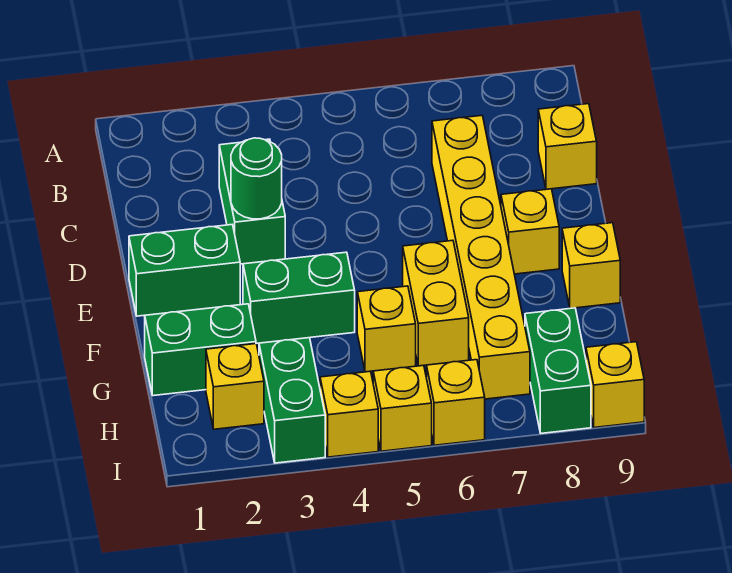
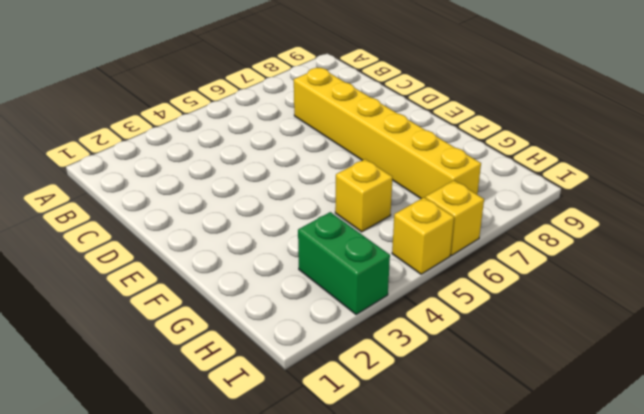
none -> green brick C3:D3 level 1
none -> yellow brick C9 level 1
none -> green brick E1:E2 level 1

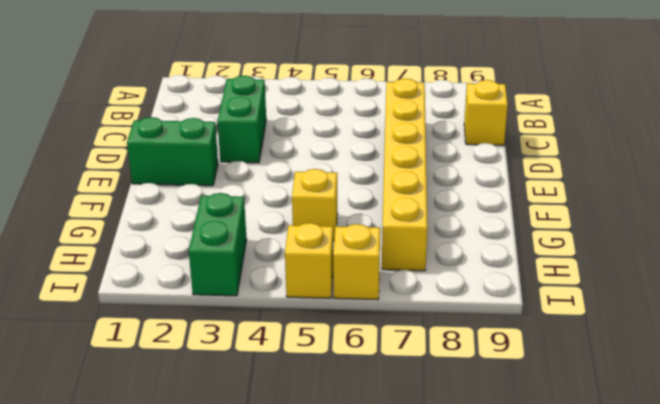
none -> yellow brick E8 level 1
none -> green brick F3:F4 level 1
none -> yellow brick F6:G6 level 1

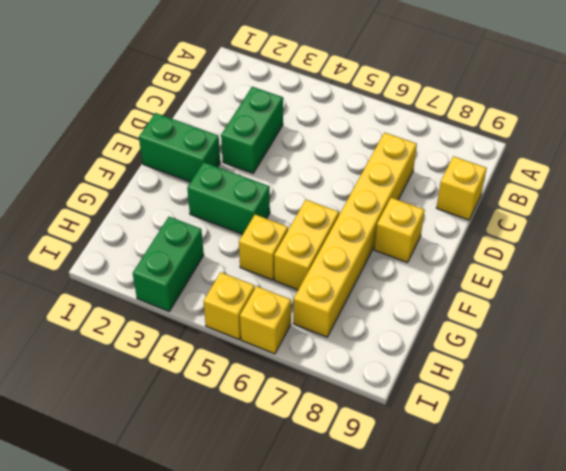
none -> yellow brick F9 level 1
none -> green brick G1:G2 level 1
none -> yellow brick H2 level 1

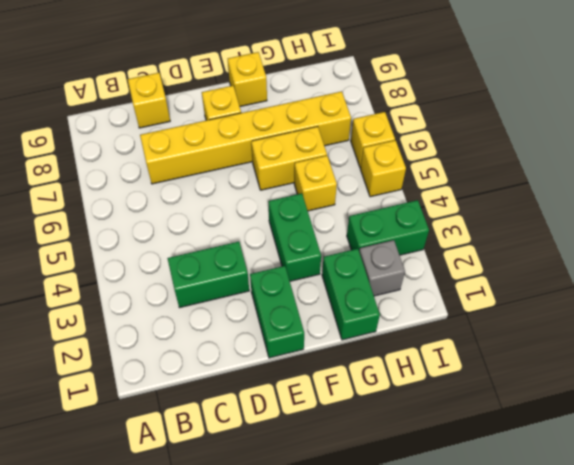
grey brick H2 level 1 -> yellow brick H2 level 1
none -> green brick H8:I8 level 1
none -> yellow brick I4 level 1
none -> yellow brick I9 level 1

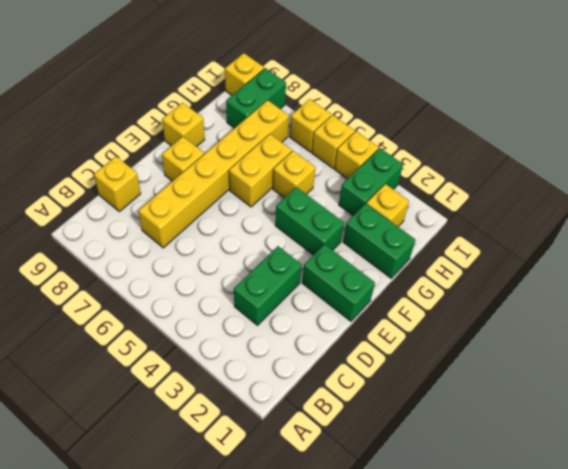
none -> green round brick D3 level 2

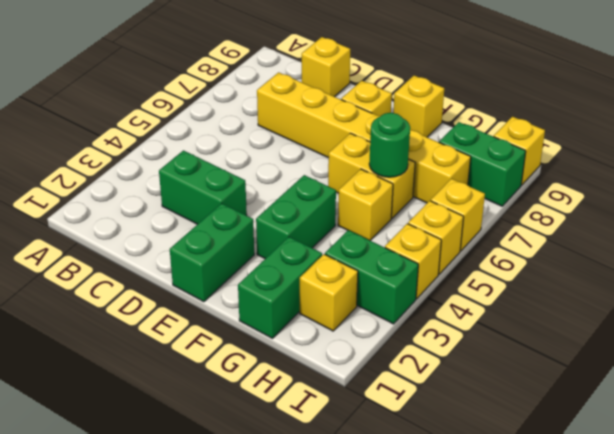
green round brick G6 level 2 -> green round brick D3 level 2

